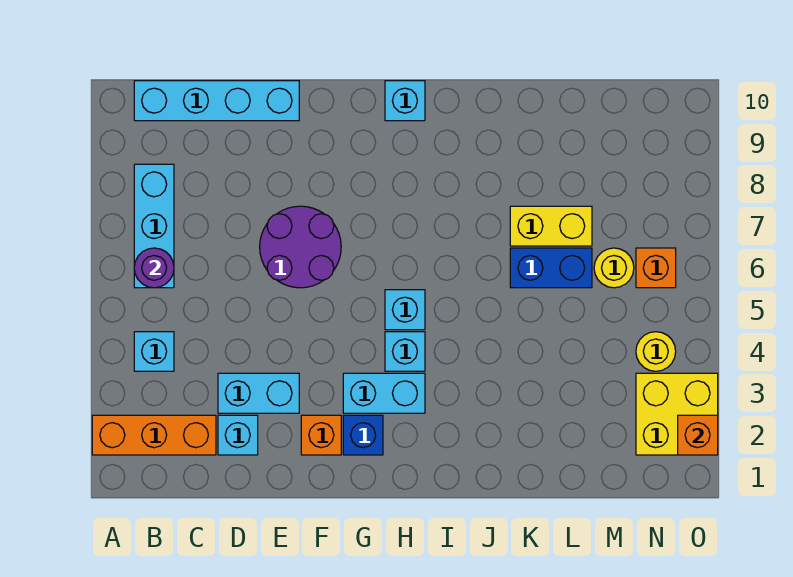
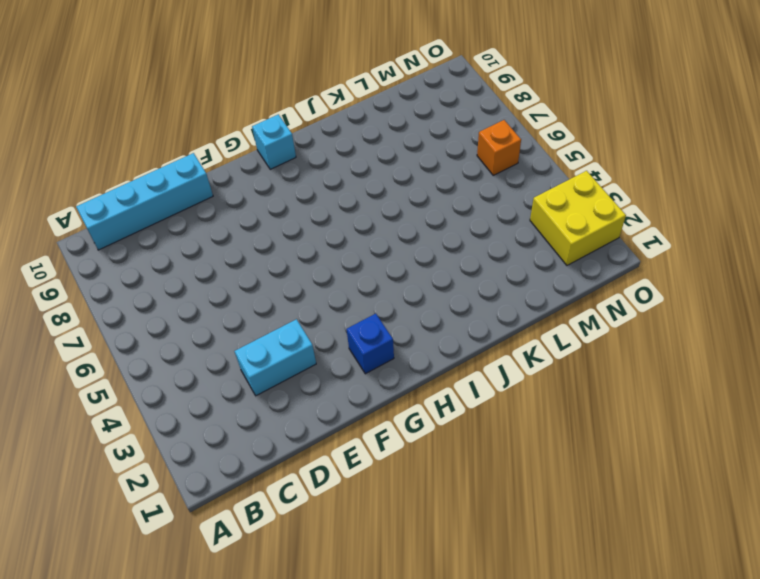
none -> orange brick A2:C2 level 1
none -> cyan brick B4 level 1
none -> cyan brick B6:B8 level 1

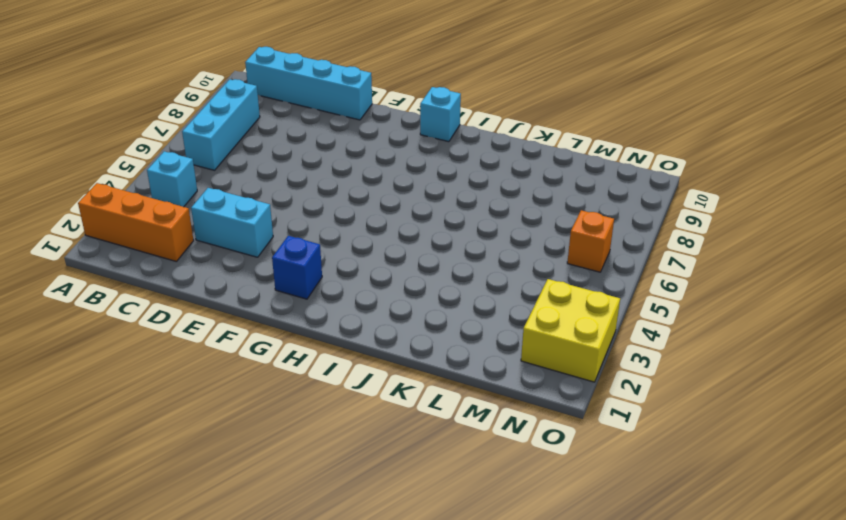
none -> cyan brick D2 level 1
none -> purple round brick E6:F7 level 1
none -> orange brick F2 level 1

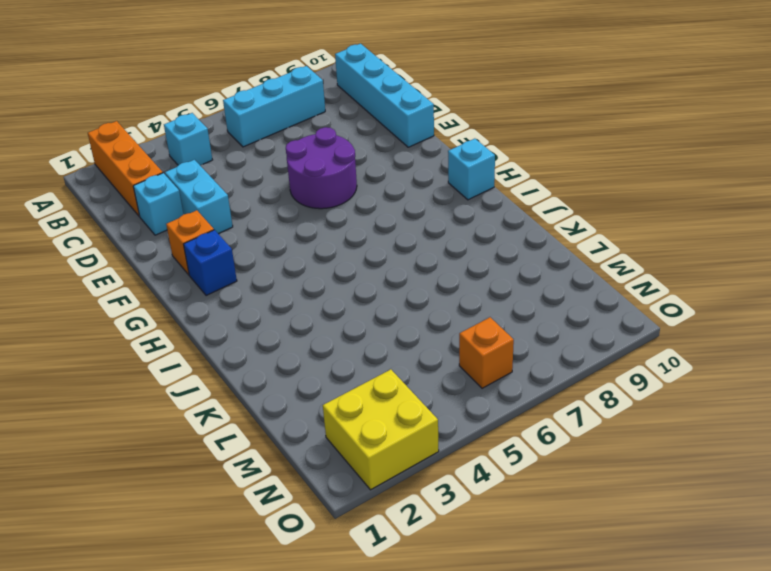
none -> cyan brick G3:H3 level 1
none -> cyan brick H4 level 1
none -> cyan brick H5 level 1

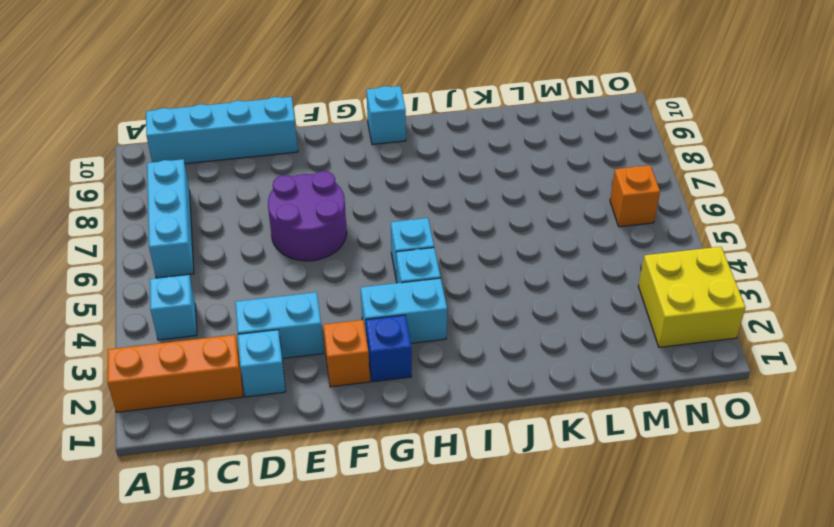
none -> blue brick K6:L6 level 1
none -> yellow brick K7:L7 level 1
none -> yellow round brick M6 level 1

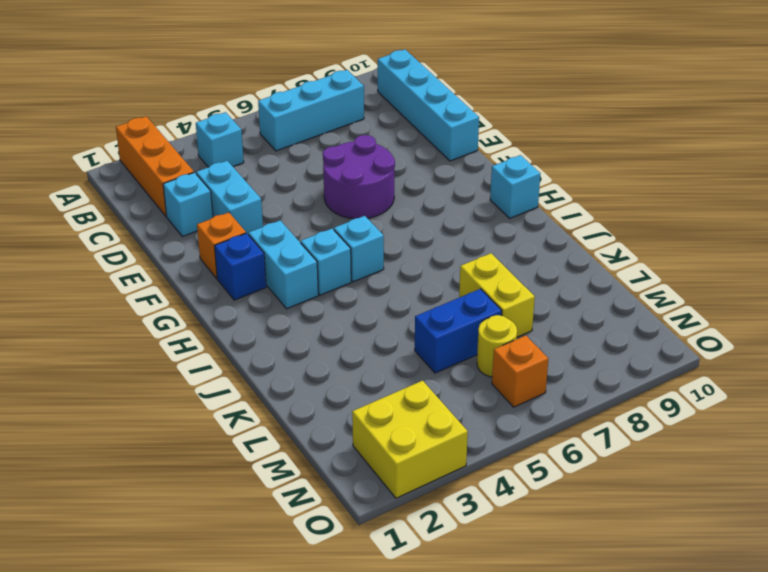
blue brick L5:L6 level 1 -> blue brick K6:L6 level 1
none -> yellow round brick N4 level 1
none -> purple round brick B6 level 2
none -> orange brick O2 level 2

